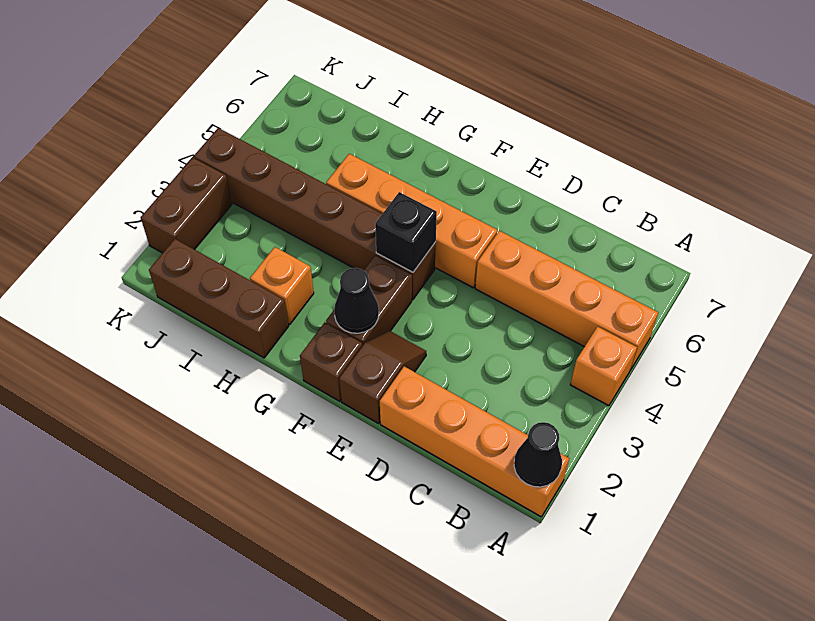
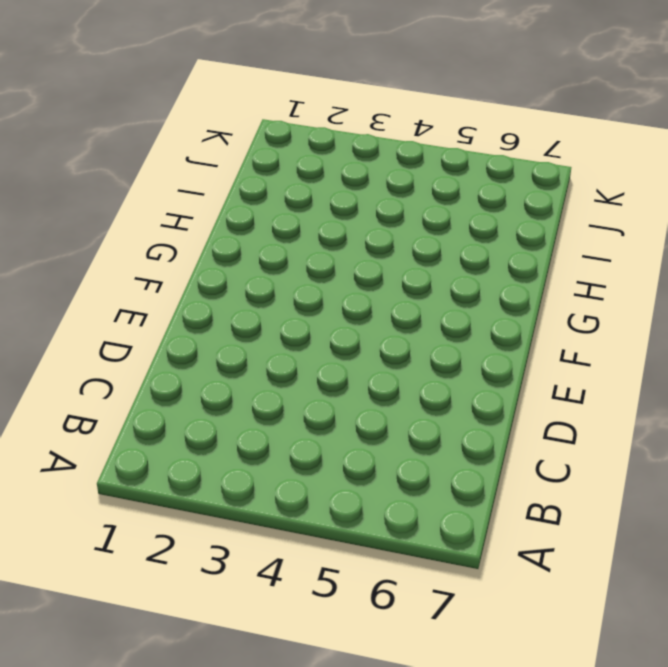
none -> orange brick A1:D1 level 1
none -> orange brick A4 level 1
none -> orange brick A5:D5 level 1

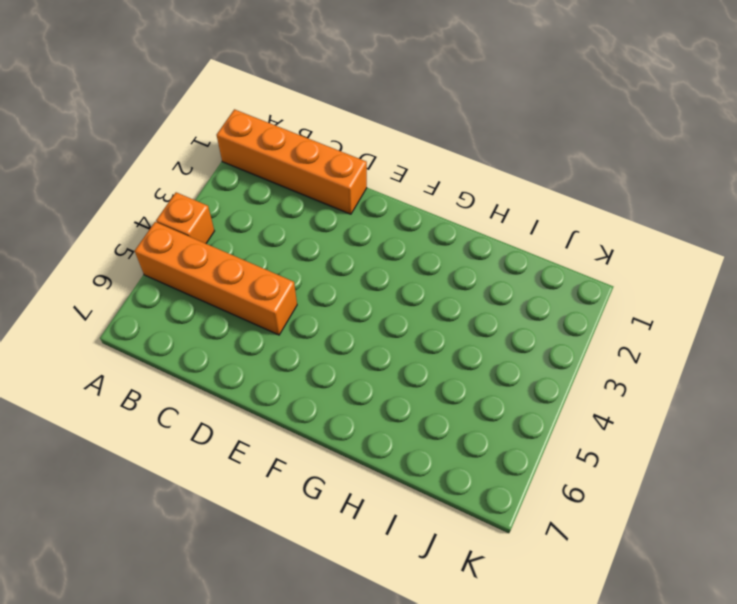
none -> brown slope E1:E2 level 1 top 1
none -> orange brick E5:H5 level 1
none -> brown brick F1 level 1

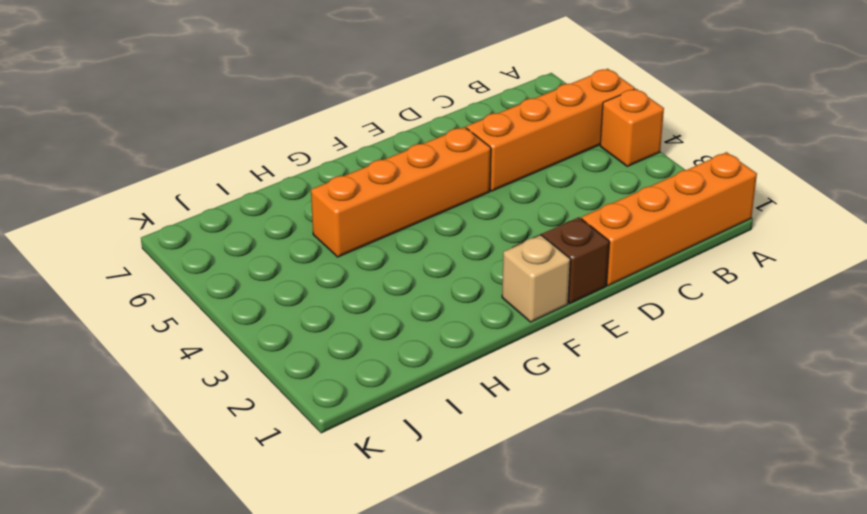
tan brick F1 level 1 -> brown brick F1 level 1
none -> brown brick F2:F3 level 1
none -> brown brick F4:K4 level 1
none -> brown brick H1:J1 level 1

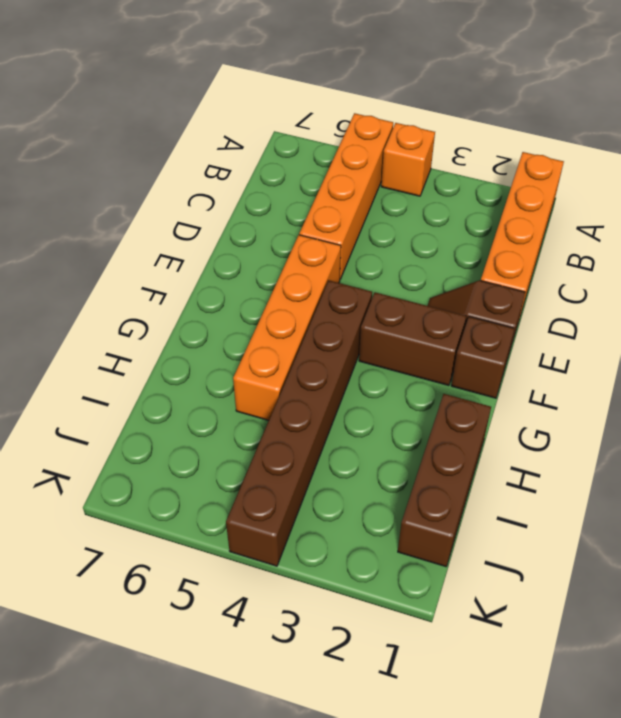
none -> orange brick H2 level 1
none -> brown brick K2:K3 level 1
none -> black cone A1 level 2

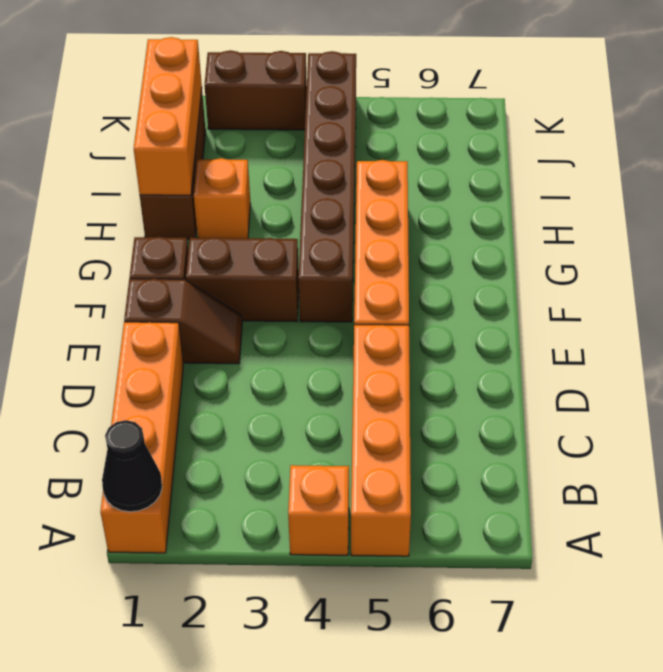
orange brick H1:J1 level 2 -> none
none -> black cone F2 level 2
none -> black brick F4 level 2

